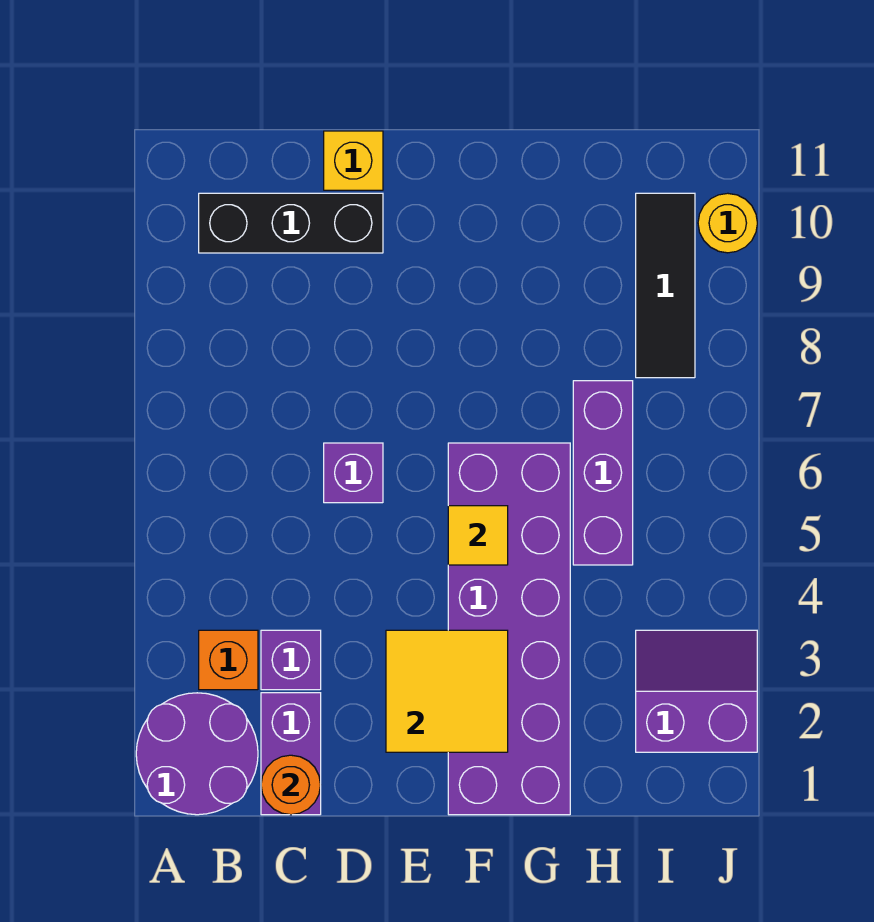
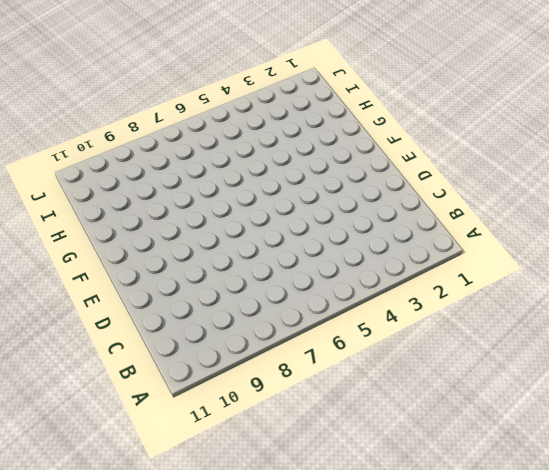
none -> purple round brick A1:B2 level 1
none -> orange brick B3 level 1
none -> black brick B10:D10 level 1

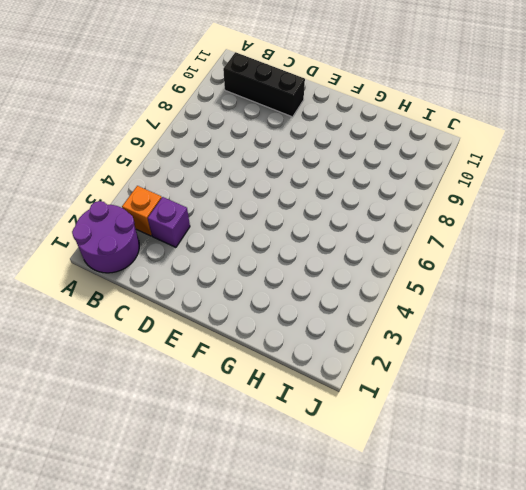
none -> purple brick C1:C2 level 1
none -> purple brick D6 level 1
none -> yellow brick D11 level 1

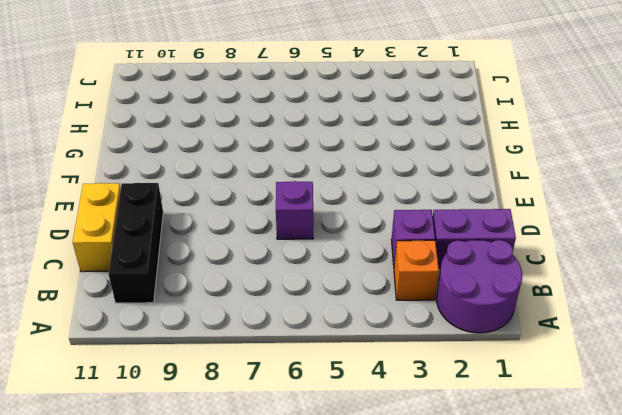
yellow brick C11:D11 level 1 -> yellow brick D11 level 1
none -> purple brick F1:G6 level 1
none -> purple brick H5:H7 level 1
none -> purple slope I2:J3 level 1 top 2

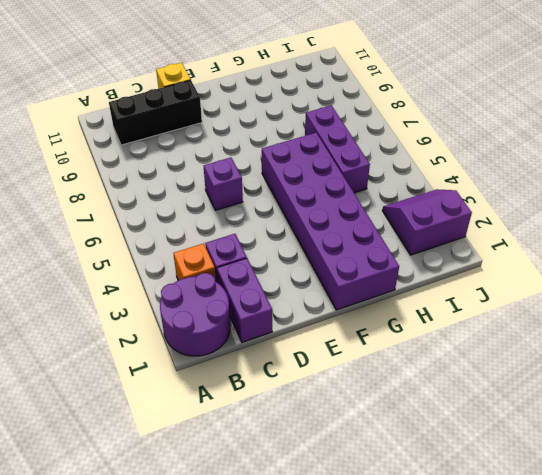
none -> black tile I8:I10 level 1
none -> yellow round brick J10 level 1
none -> orange round brick C1 level 2

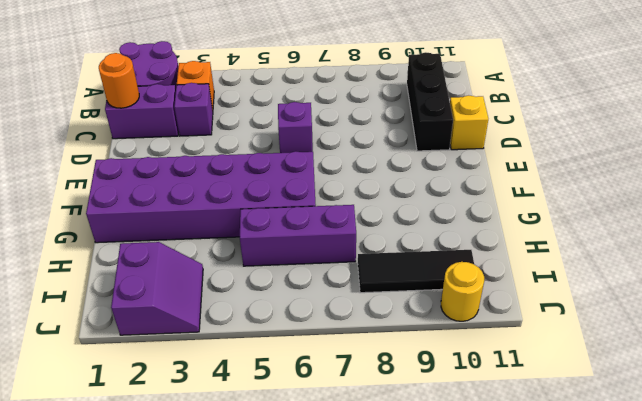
none -> yellow tile E2:F3 level 2
none -> yellow tile F5 level 2

